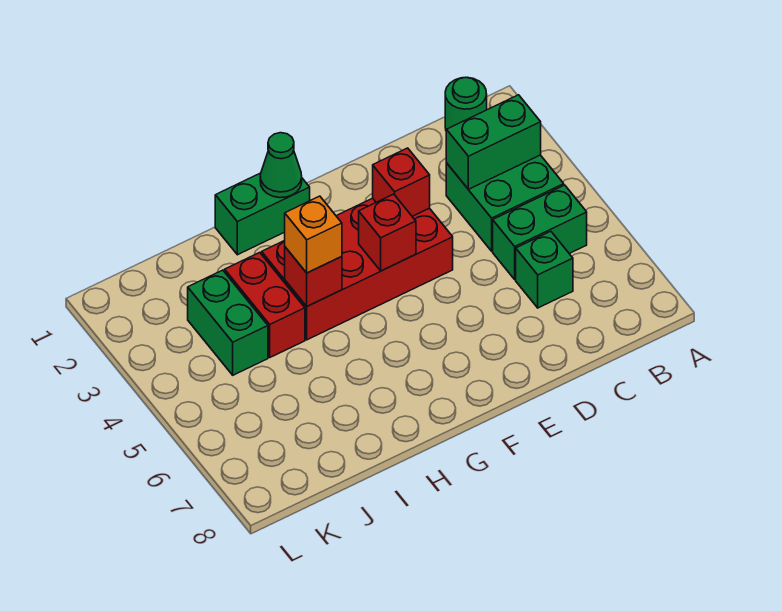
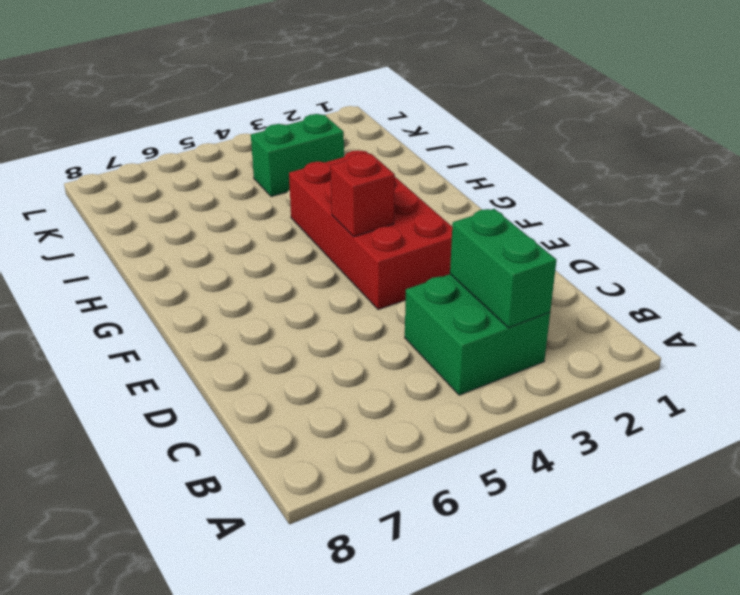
none -> green round brick B1 level 1
none -> green brick B5:C5 level 1
none -> green brick C6 level 1

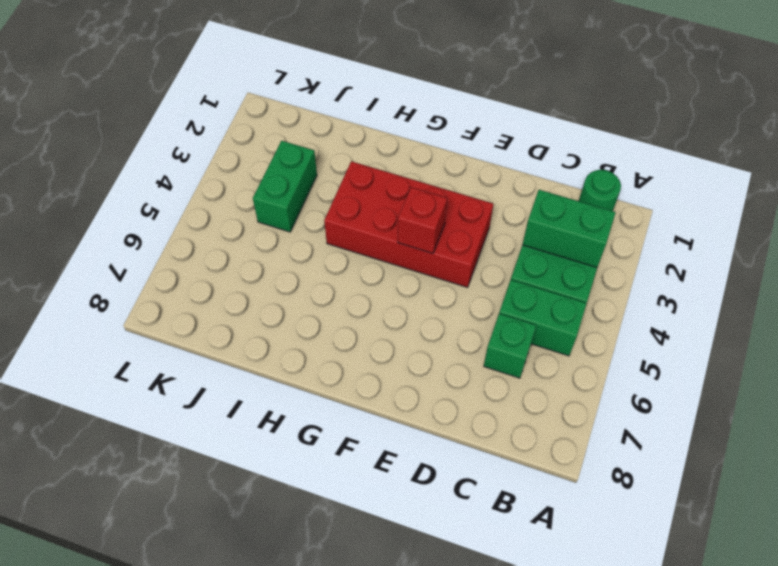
none -> green brick G1:H1 level 1
none -> red brick I3:I4 level 1
none -> red brick E3 level 2

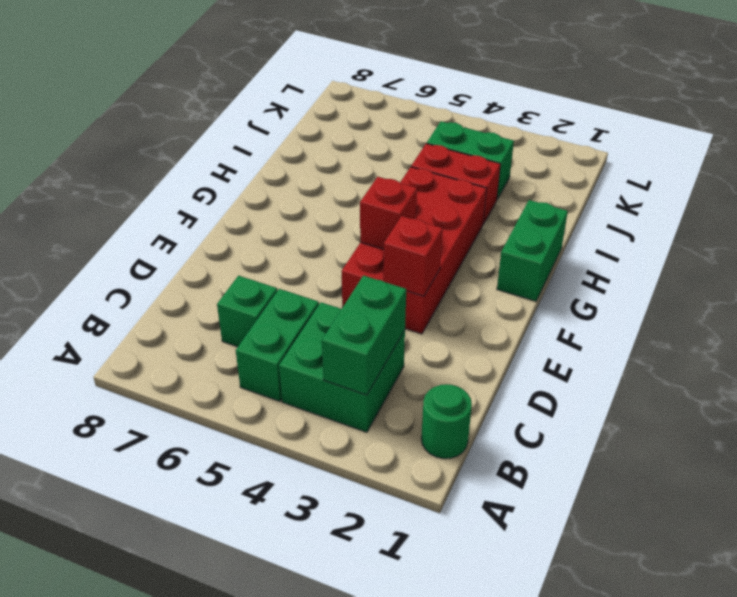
none -> green cone G1 level 2
none -> red brick H4 level 2
none -> orange brick H4 level 3

